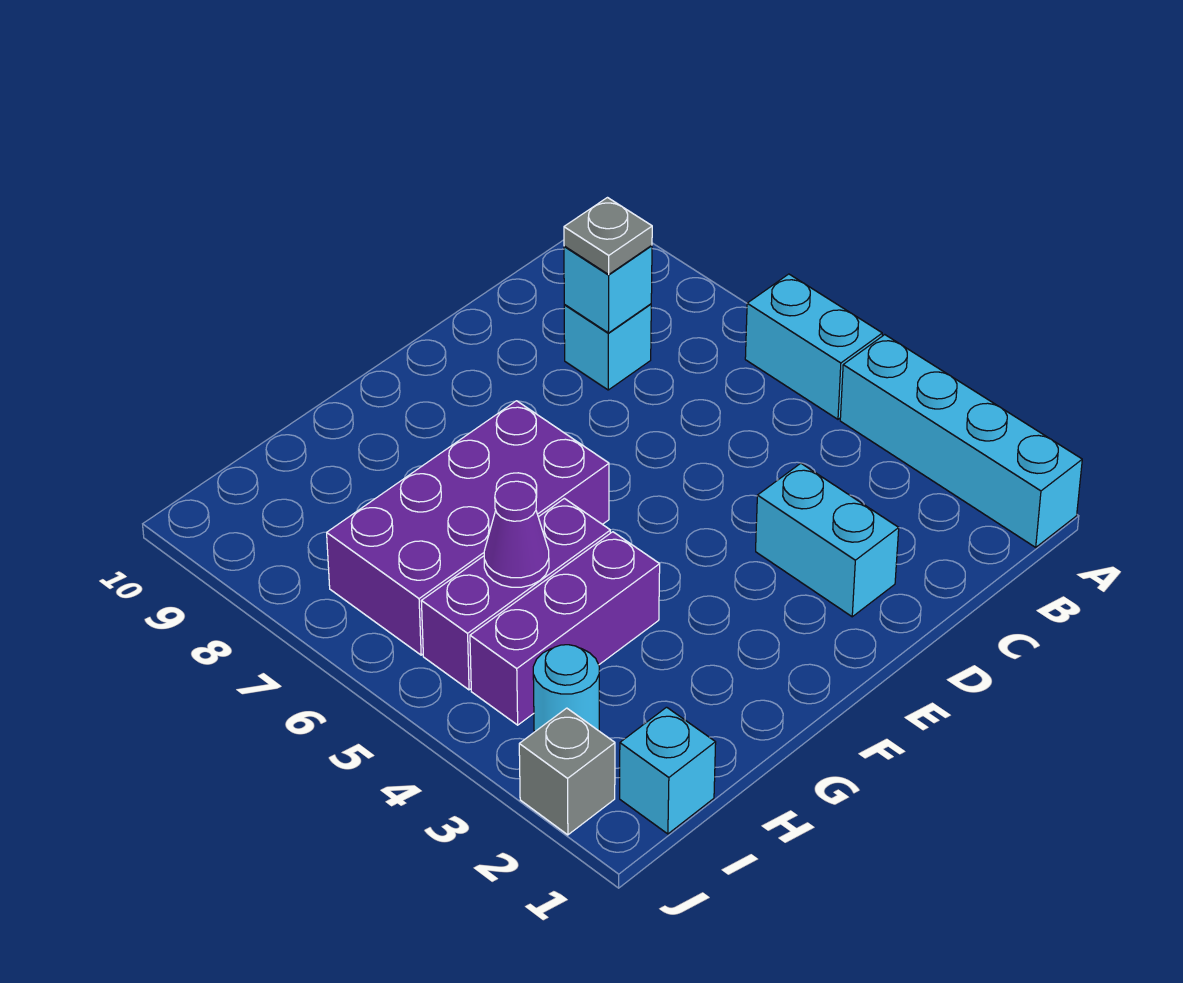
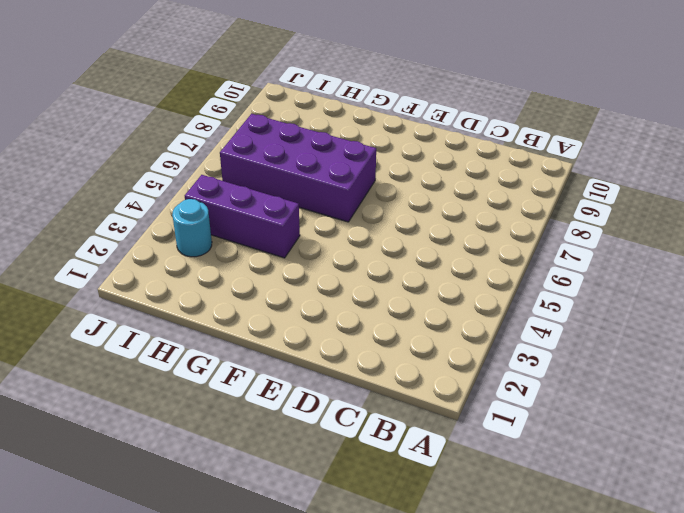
none -> cyan brick A1:A4 level 1
none -> cyan brick A5:A6 level 1
none -> cyan brick C8 level 1

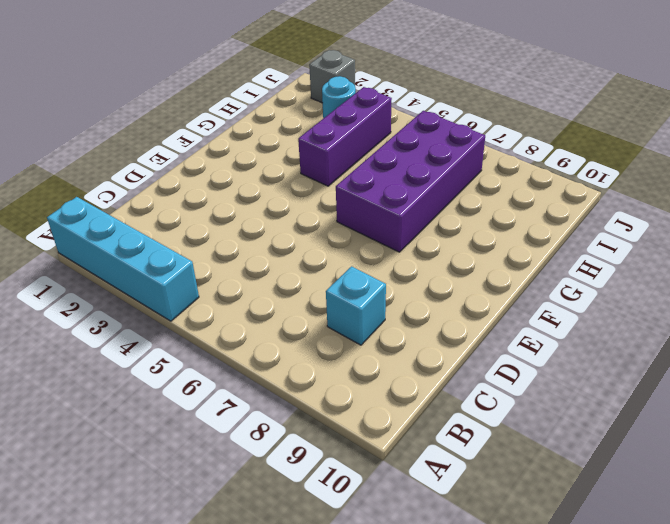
none -> cyan brick A5:A6 level 1
none -> cyan brick D2:D3 level 1
none -> purple brick G5:I5 level 1

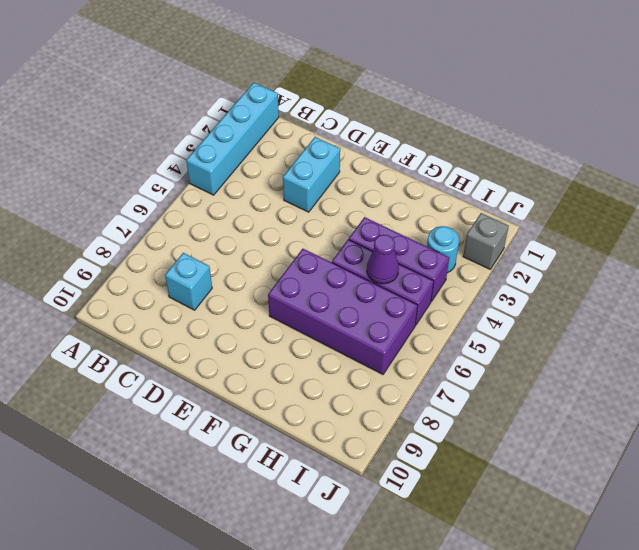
none -> cyan brick A5:A6 level 1
none -> cyan brick I1 level 1
none -> cyan brick C8 level 2

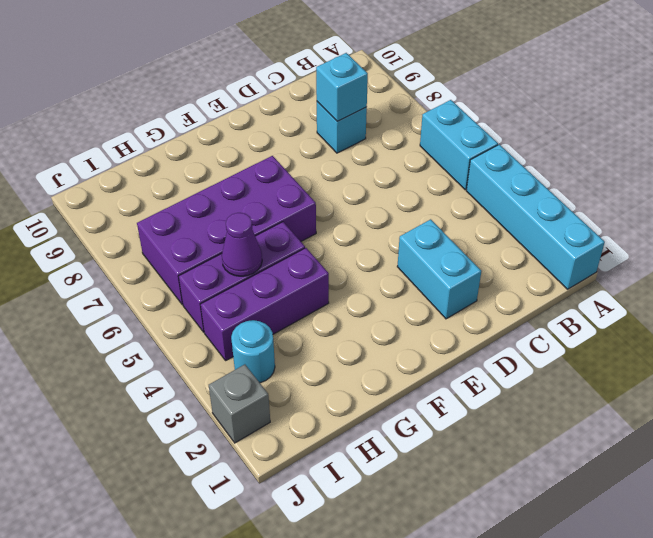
none -> cyan brick I1 level 1
none -> grey plate C8 level 3

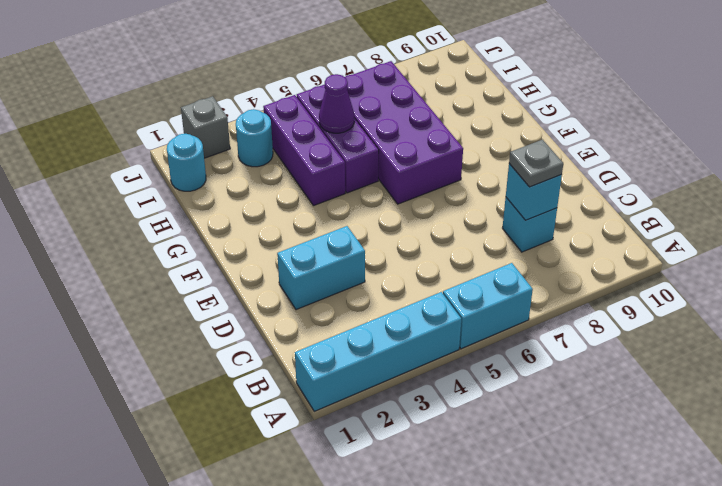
cyan round brick I1 level 1 -> cyan brick I1 level 1

